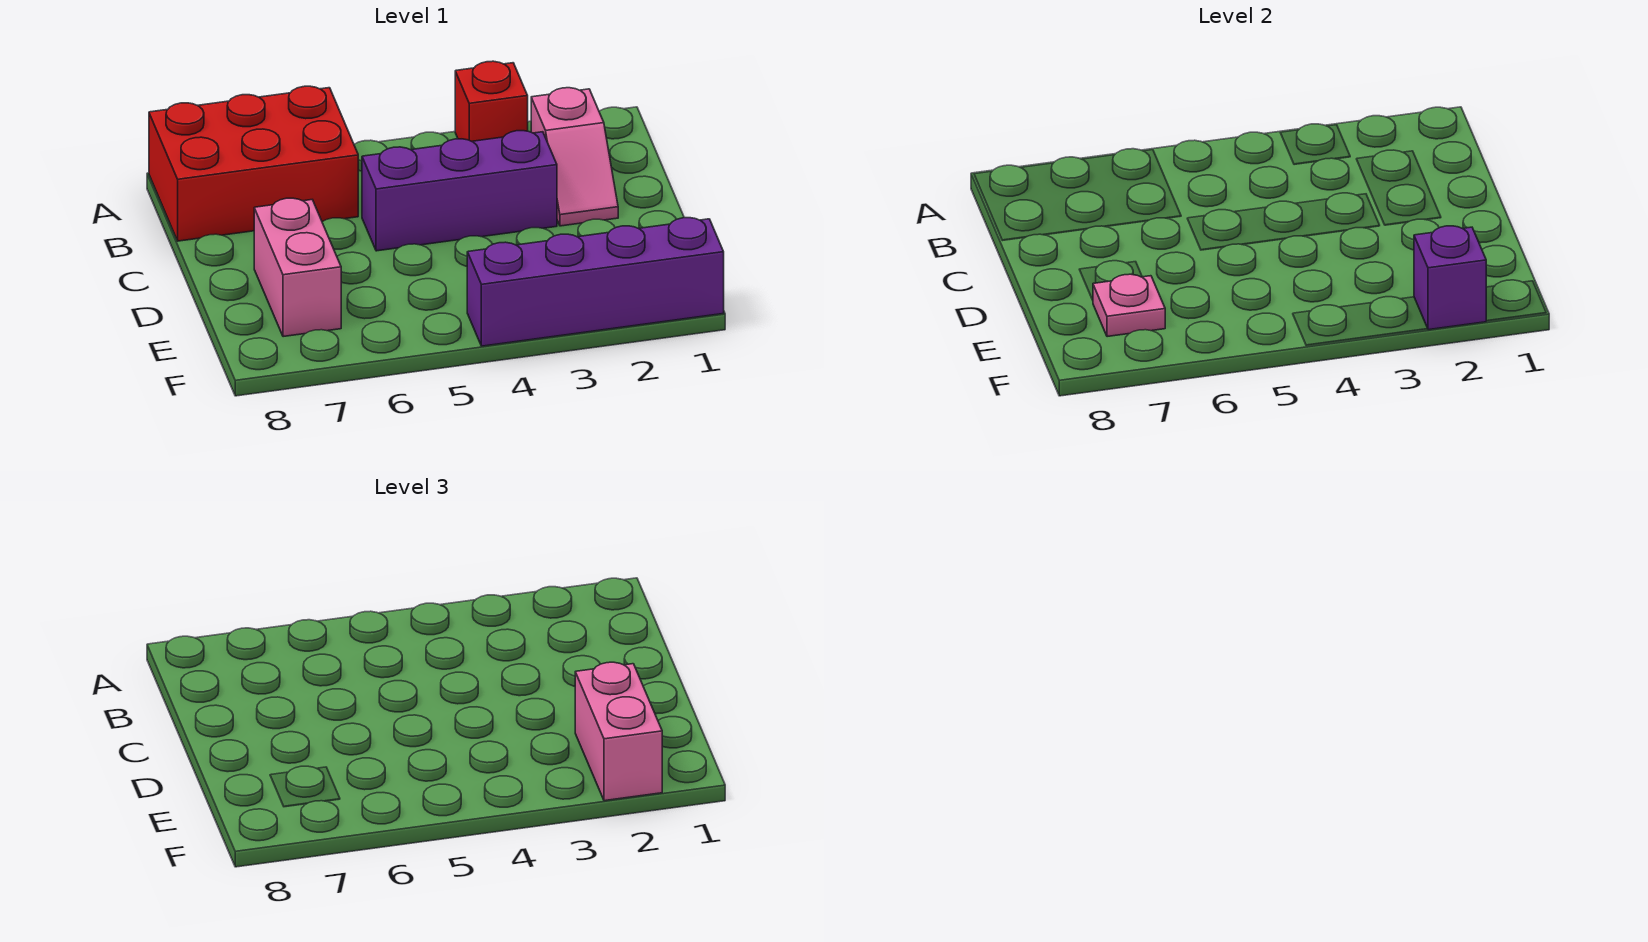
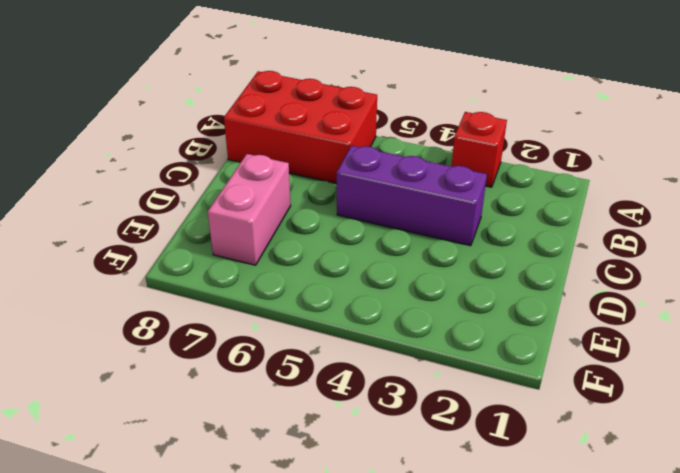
none -> pink slope B2:C2 level 1 top B
none -> purple brick F1:F4 level 1

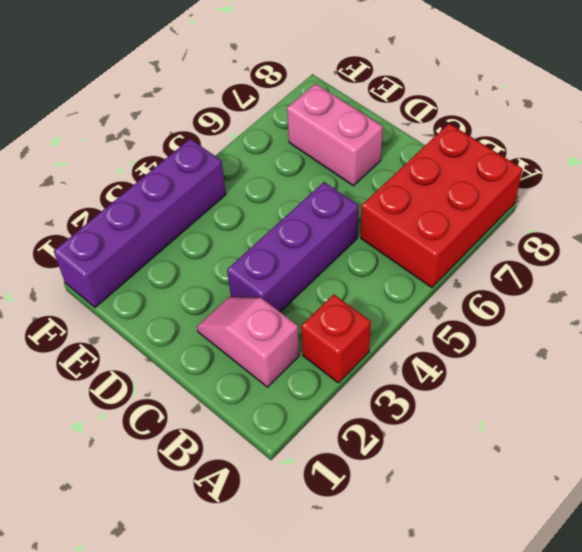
none -> pink plate E7 level 2
none -> purple brick F2 level 2

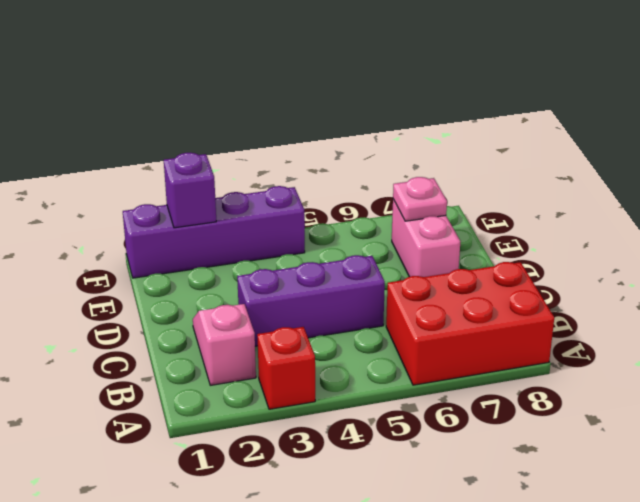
none -> pink brick E2:F2 level 3

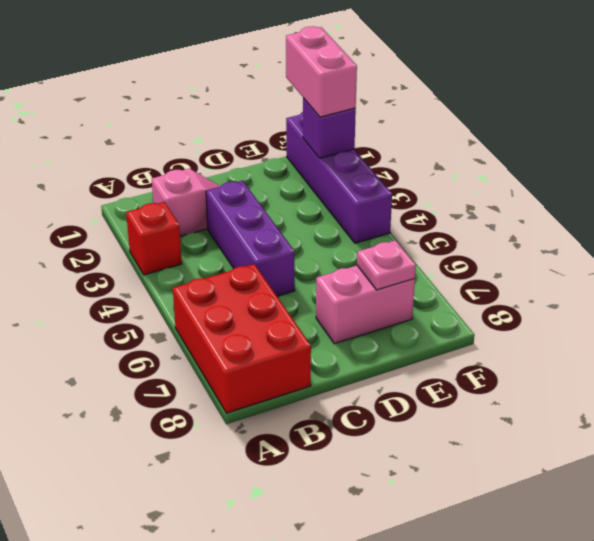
pink brick F1:F2 level 3 -> pink brick E2:F2 level 3

